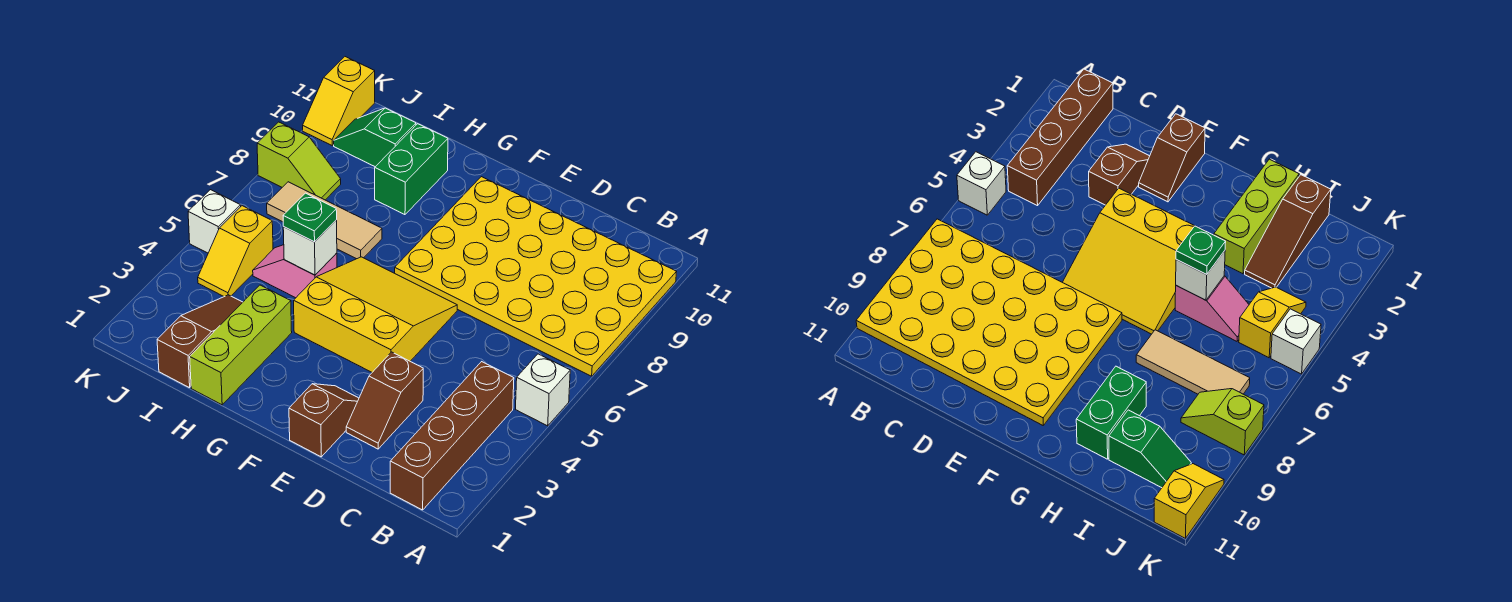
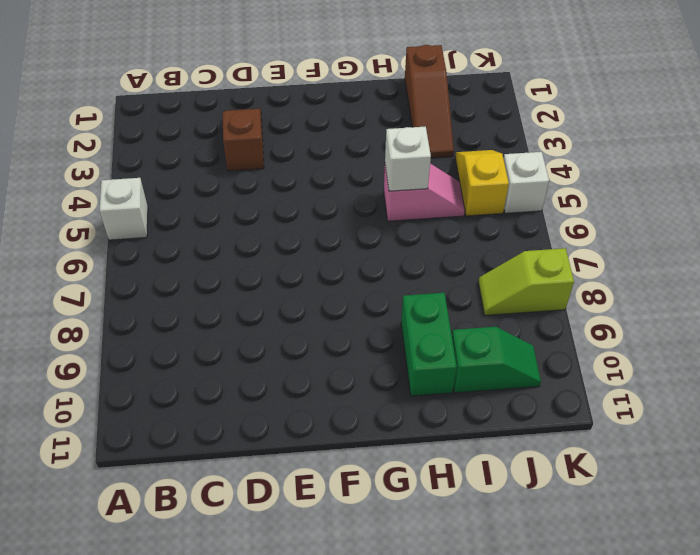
none -> yellow plate A7:F10 level 1
none -> brown brick B1:B4 level 1
none -> brown slope E1:E2 level 1 top 1

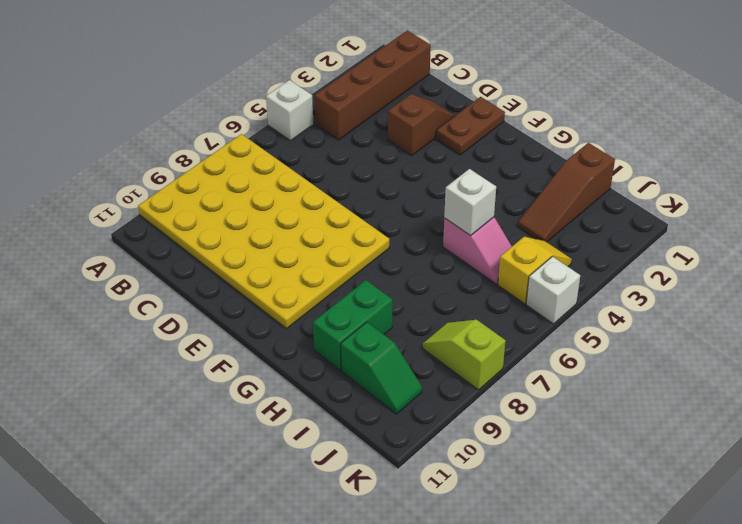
brown plate E1:E2 level 1 -> brown slope E1:E2 level 1 top 1
none -> yellow slope E4:G6 level 1 top 4
none -> lime brick H1:H3 level 1
none -> tan tile H7:J7 level 1

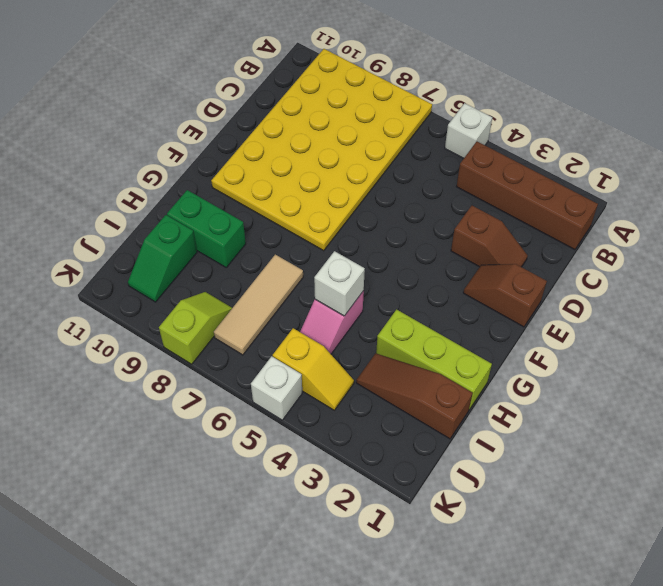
none -> yellow slope E4:G6 level 1 top 4
none -> yellow slope K10:K11 level 1 top 11
none -> green plate H5 level 3

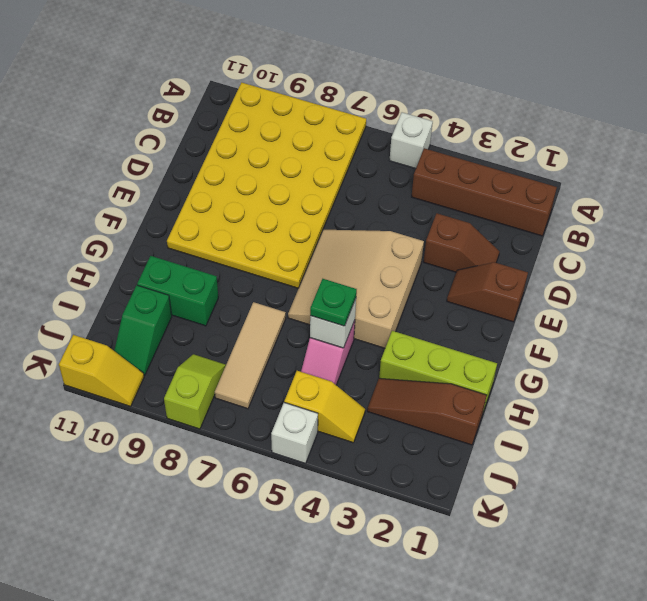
tan slope E4:G6 level 1 top 4 -> yellow slope E4:G6 level 1 top 4

